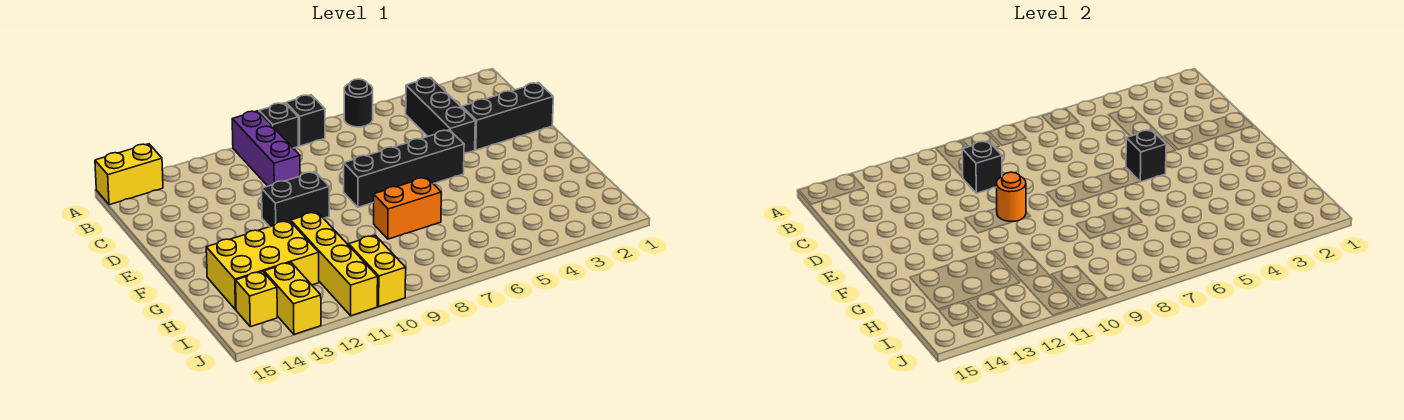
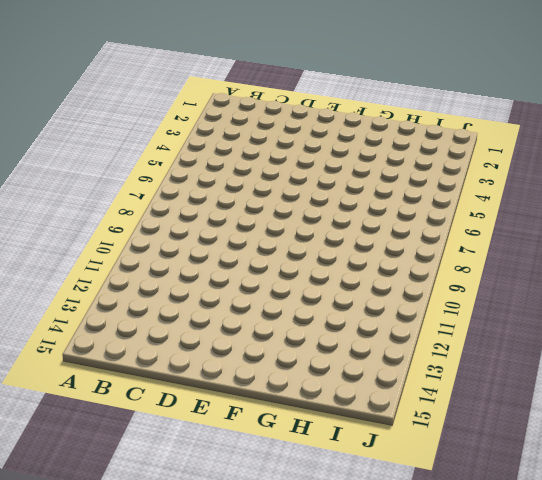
none -> black round brick A6 level 1
none -> black brick A8 level 1
none -> black brick A9 level 1

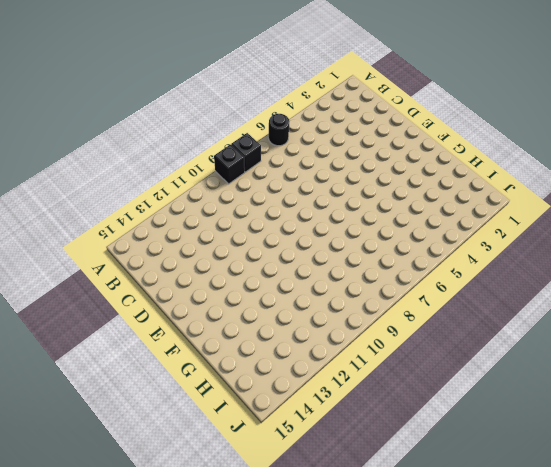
none -> purple brick A10:C10 level 1
none -> yellow brick A14:A15 level 1
none -> black brick B4:D4 level 1

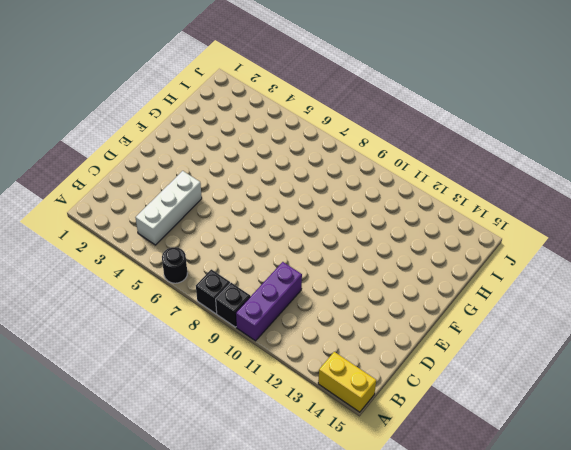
white brick B4:D4 level 1 -> black brick B4:D4 level 1
none -> black brick D1:D3 level 1
none -> black brick E5:E8 level 1
none -> black brick E10:E11 level 1

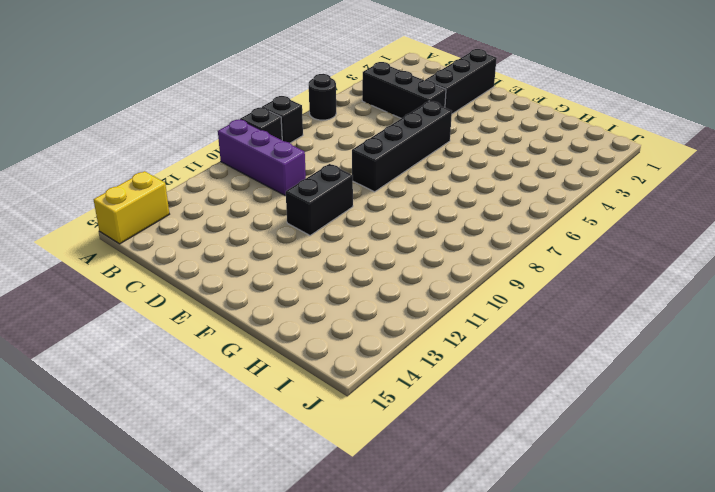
none -> orange brick G7:G8 level 1
none -> yellow brick G11:J11 level 1
none -> yellow brick G12:H14 level 1

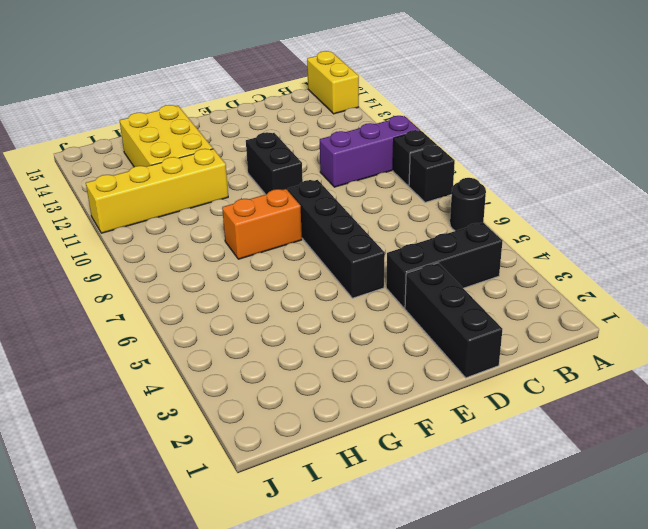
orange brick F8:G8 level 1 -> orange brick G7:G8 level 1
none -> yellow brick I10:J10 level 1
none -> yellow brick I13:J13 level 1
none -> yellow brick I14 level 1

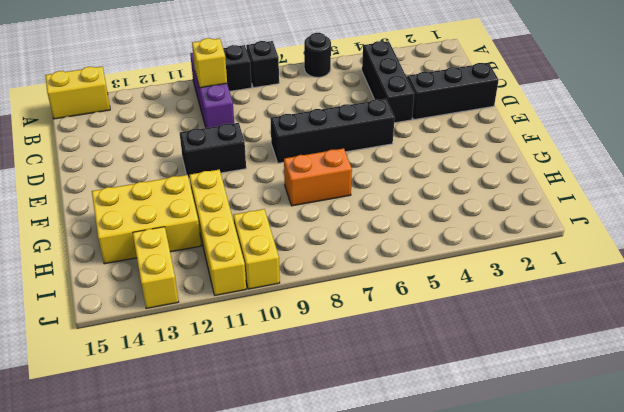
yellow brick B10 level 2 -> yellow brick I14 level 1
none -> black brick C10 level 2
none -> black brick E5 level 2
none -> orange round brick E10 level 2

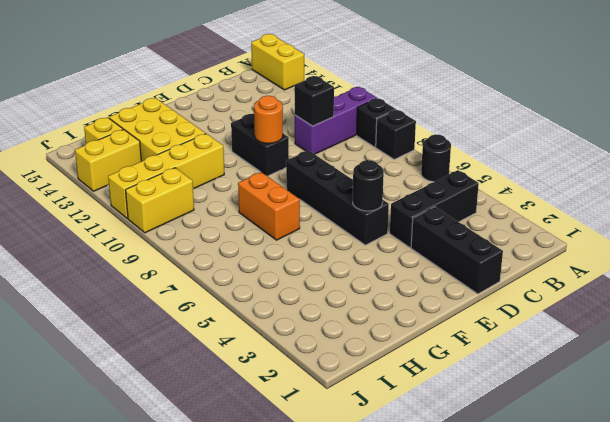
black round brick E5 level 2 -> black brick E5 level 2

